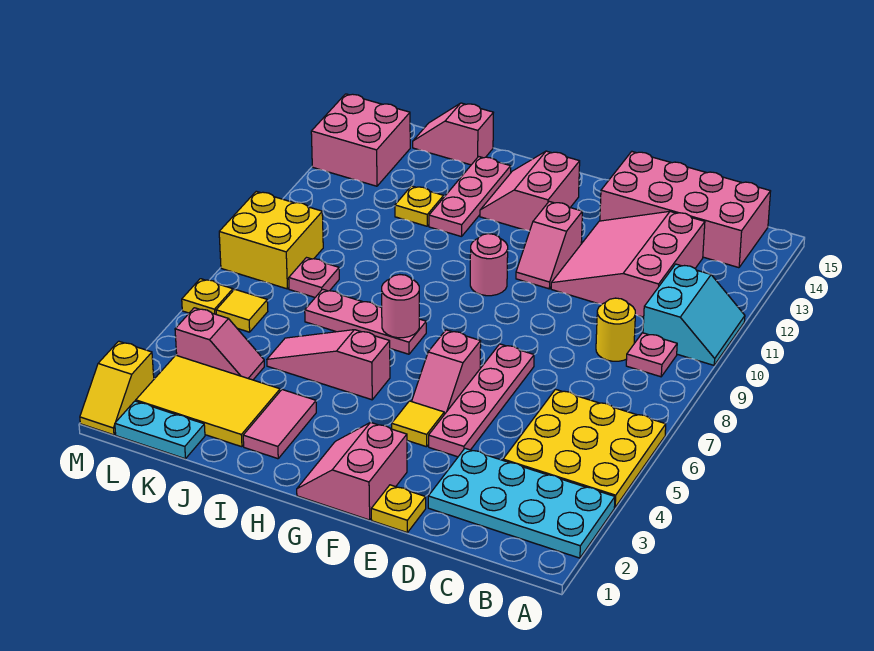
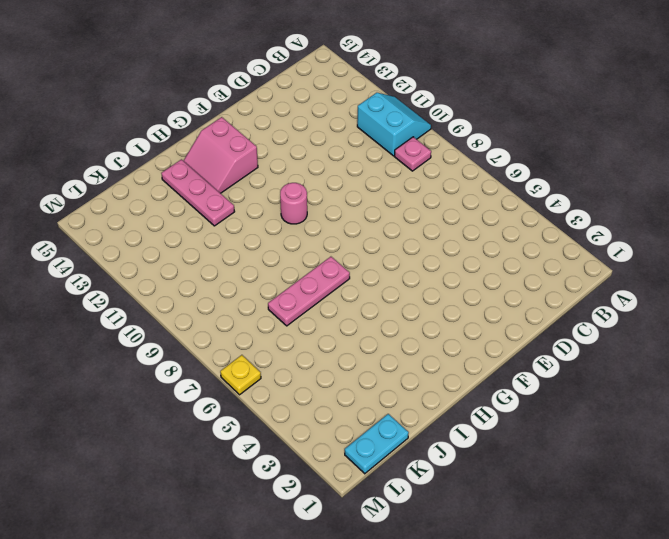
none -> cyan plate A2:D3 level 1
none -> yellow plate A4:C6 level 1
none -> pink brick B14:E15 level 1
none -> yellow round brick C9 level 1

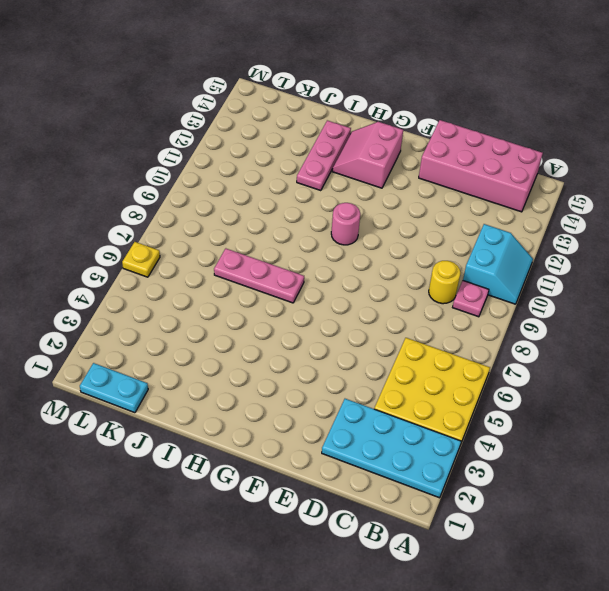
none -> pink slope C11:E13 level 1 top C
none -> yellow plate E1 level 1
none -> pink plate E4:E7 level 1
none -> pink slope F1:G2 level 1 top F

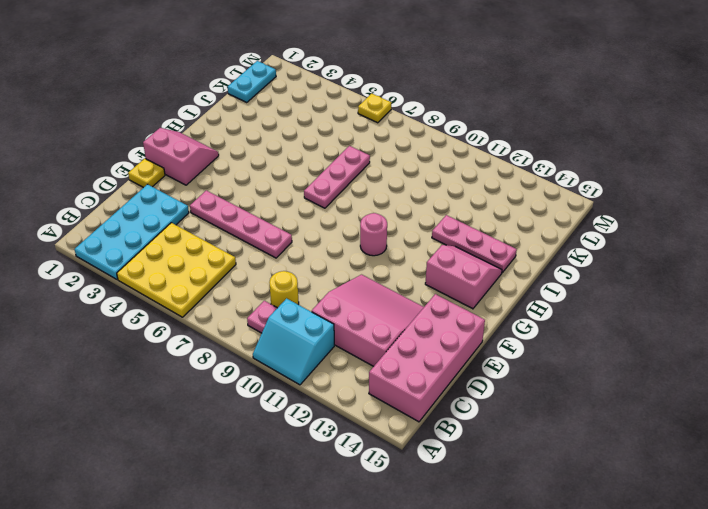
none -> yellow tile F4 level 1
none -> pink slope F5:F6 level 1 top 6
none -> pink slope F11:F12 level 1 top 12
none -> pink slope H5:J5 level 1 top H

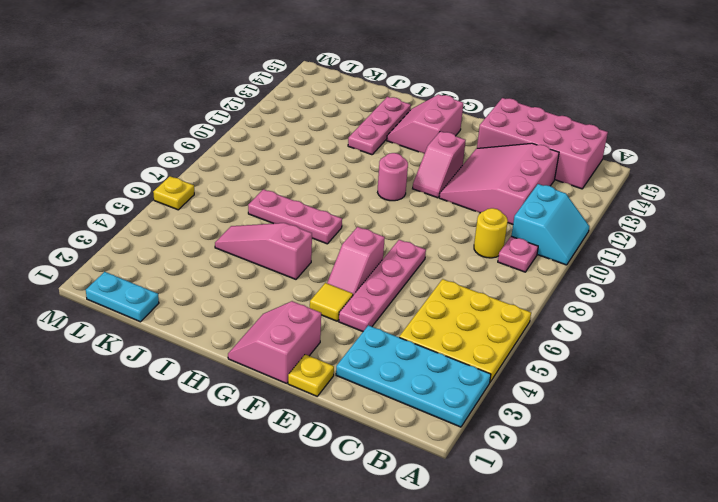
none -> pink tile I2:I3 level 1
none -> yellow tile J2:L3 level 1
none -> yellow plate J12 level 1
none -> pink slope J15:K15 level 1 top J

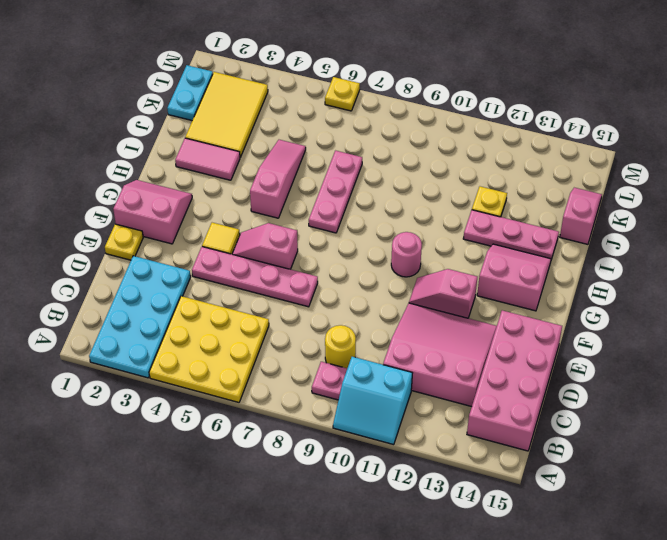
none -> pink slope K4:L4 level 1 top L
none -> pink plate K8 level 1
none -> yellow tile L6 level 1
none -> yellow brick L8:M9 level 1

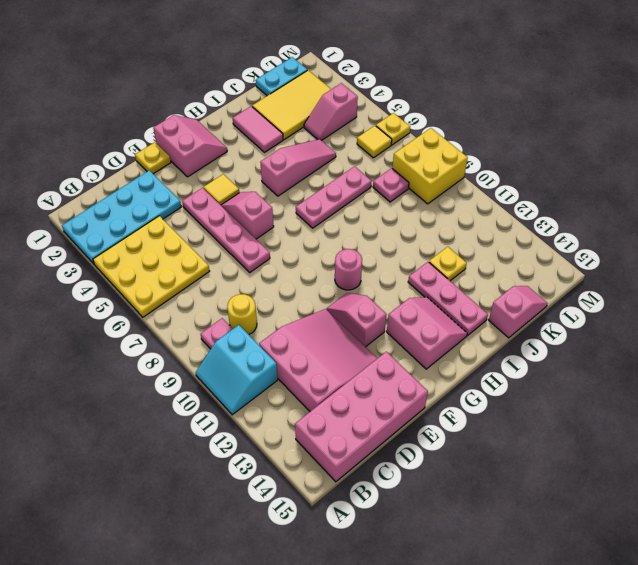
none -> pink brick L13:M14 level 1
none -> yellow slope M1:M2 level 1 top 2
none -> pink round brick H7 level 2

